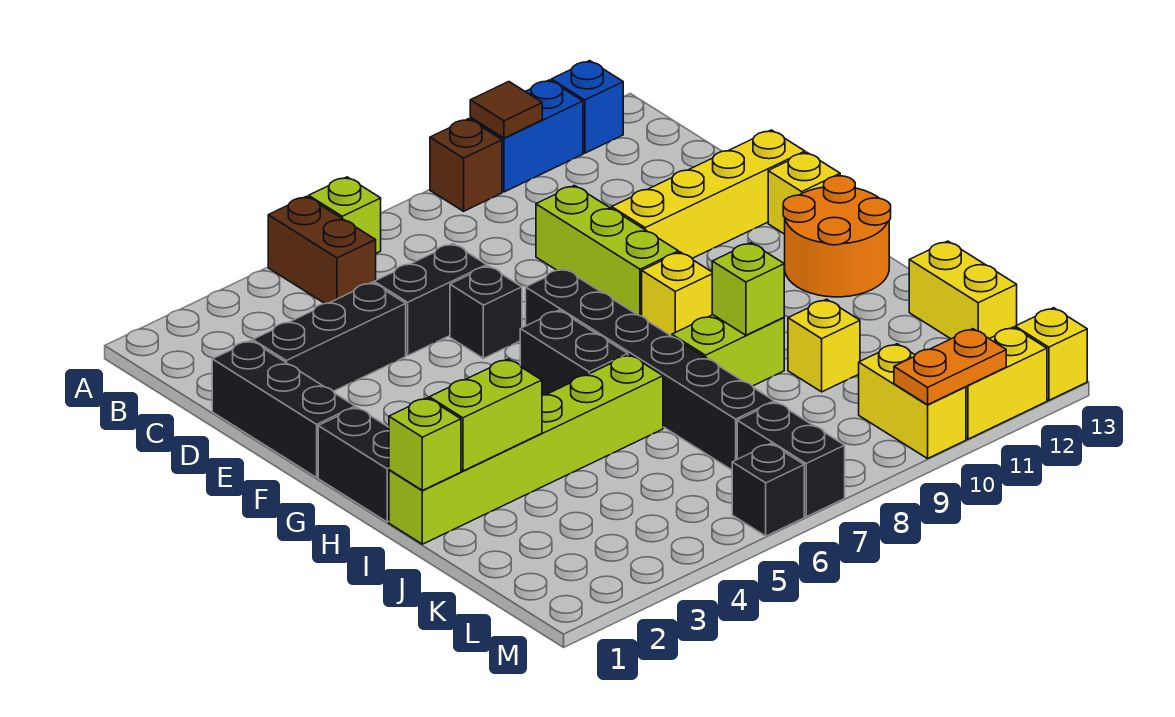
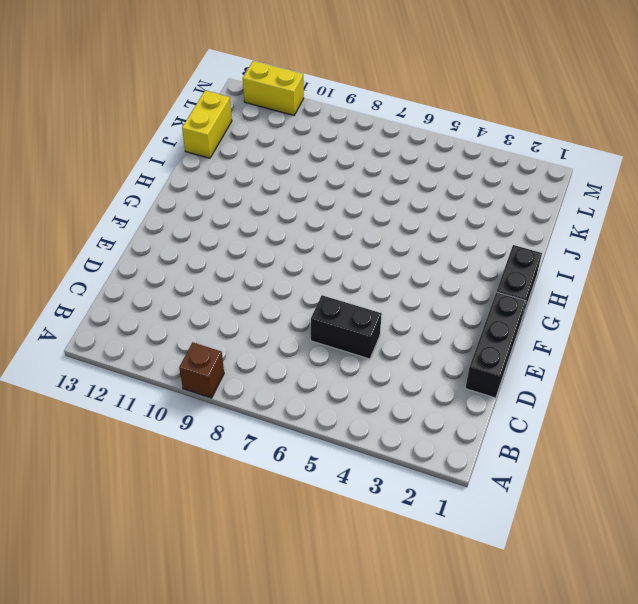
none -> brown brick A5:B5 level 1
none -> lime brick A6 level 1
none -> blue brick A10:A11 level 1
none -> blue brick A12 level 1

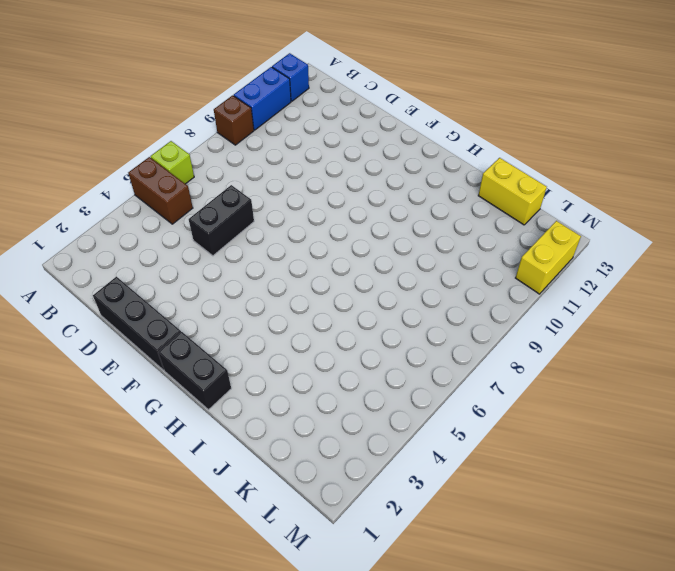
none -> black brick D2:D4 level 1
none -> lime brick D9:F9 level 1
none -> black brick E6 level 1
none -> yellow brick E10:E13 level 1

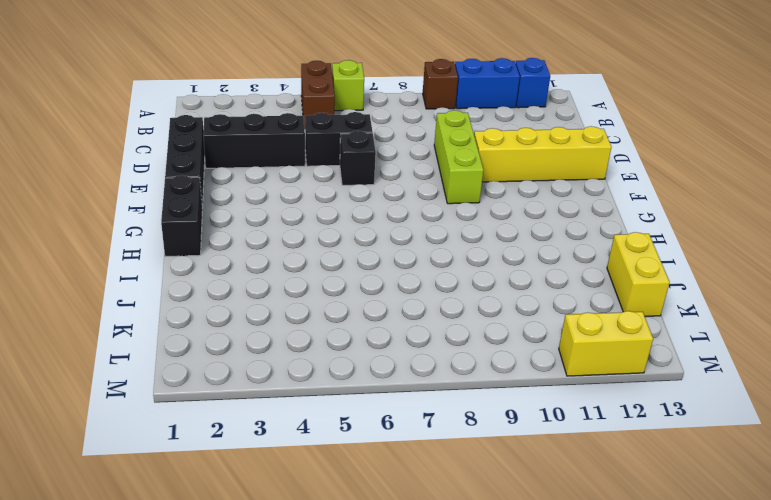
none -> black brick F7:K7 level 1
none -> yellow brick F13 level 1
none -> black brick G6:H6 level 1
none -> yellow brick G9 level 1

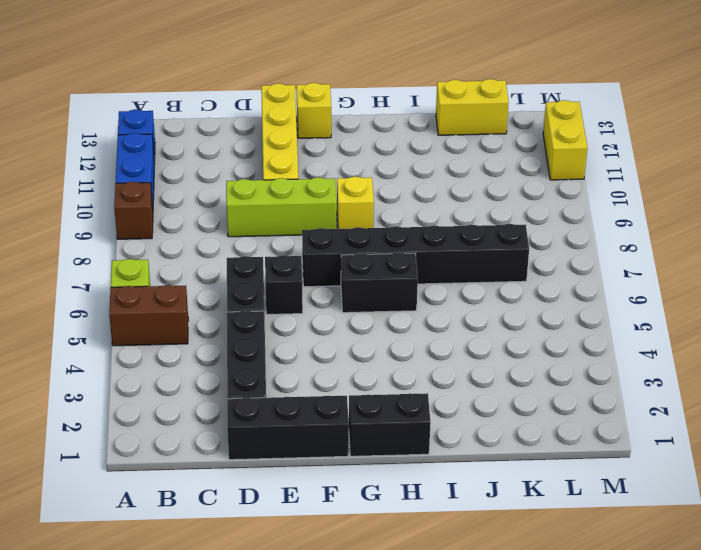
none -> orange round brick G12:H13 level 1
none -> lime brick I1:I6 level 1
none -> lime brick I8:I9 level 1
none -> yellow brick J10 level 1

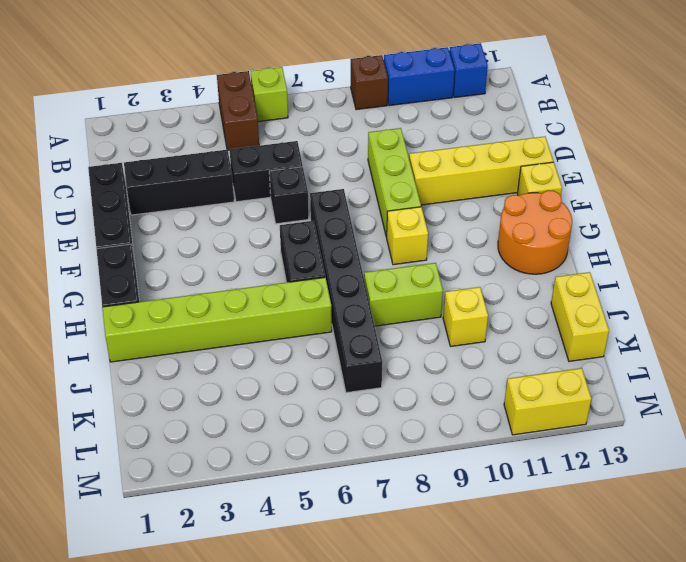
none -> black brick L7:M7 level 1
none -> yellow brick L10:M10 level 1
none -> black brick M6 level 1
none -> yellow brick M13 level 1

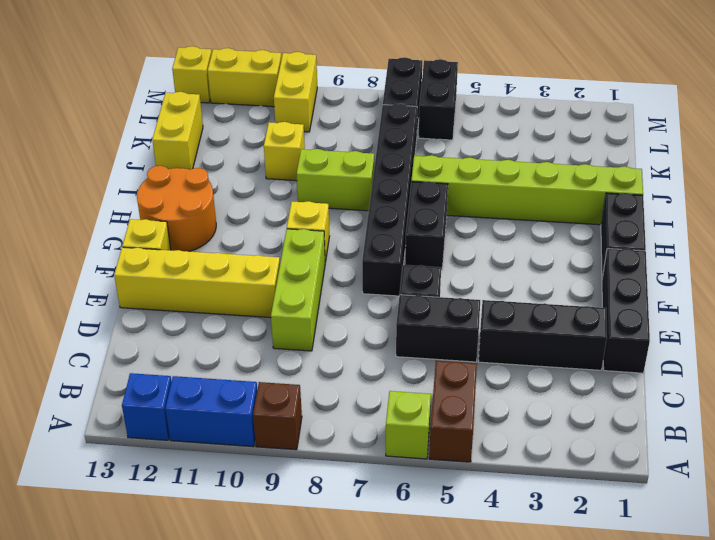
black brick L6:M6 level 1 -> black brick M6 level 1
none -> brown tile A10 level 2
none -> lime brick I1 level 2
none -> lime brick I2:I3 level 2
none -> lime brick I9 level 2

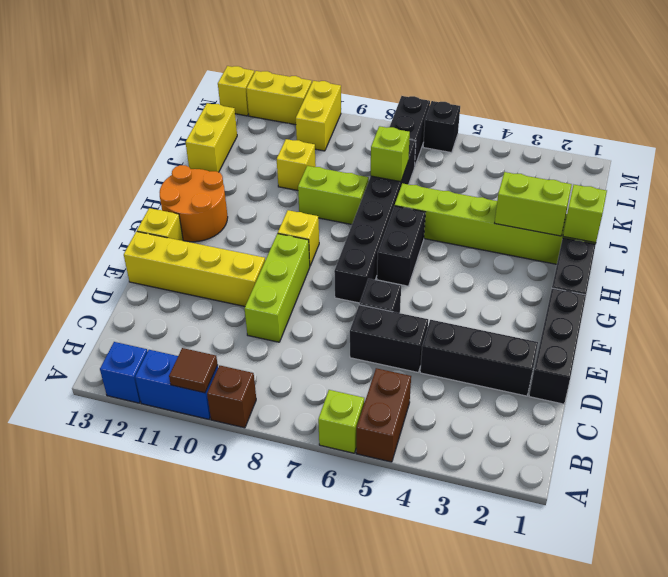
lime brick J7 level 2 -> lime brick I9 level 2
none -> orange plate M10:M11 level 2

